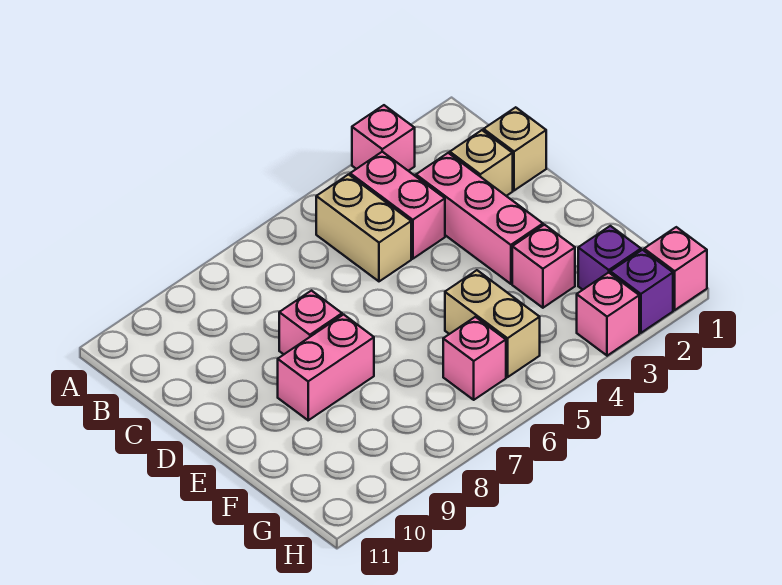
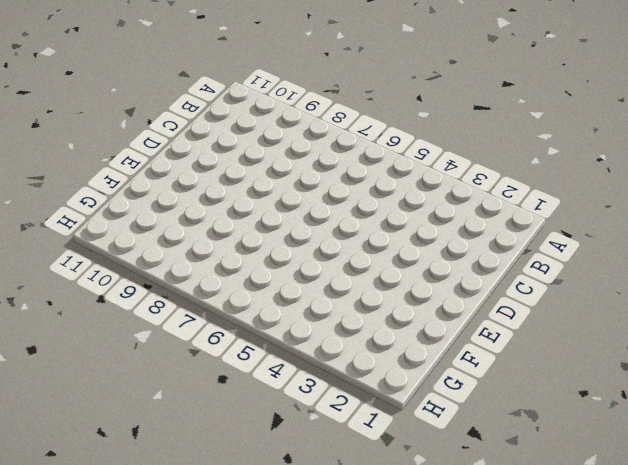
none -> pink brick A3 level 1
none -> pink brick B4:C4 level 1
none -> tan brick B5:C5 level 1

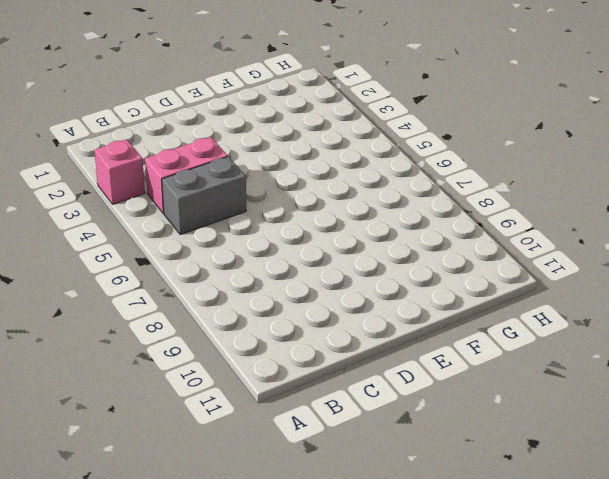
grey brick B5:C5 level 1 -> tan brick B5:C5 level 1
none -> tan brick C1 level 1
none -> tan brick C2 level 1
none -> pink brick C3:E3 level 1

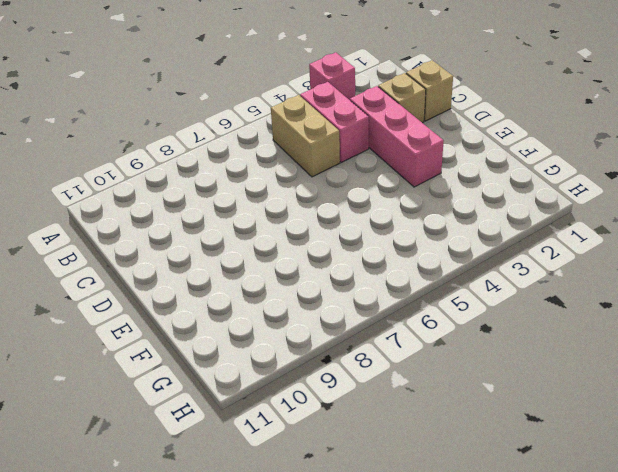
none -> pink brick D8 level 1
none -> pink brick E8:E9 level 1
none -> pink brick F3 level 1

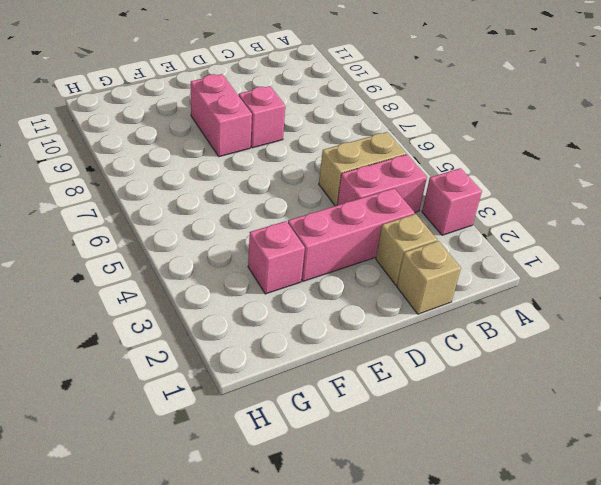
none -> tan brick F5:G5 level 1
none -> purple brick G2 level 1
none -> pink brick G6 level 1

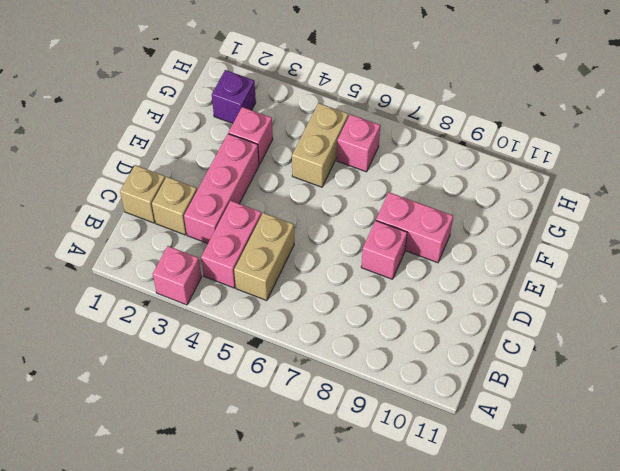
none -> pink brick H1 level 1
none -> purple brick H2 level 1
none -> pink brick H3 level 1

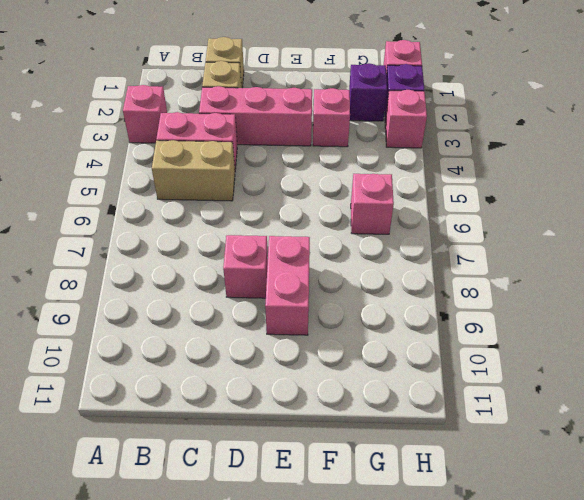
none -> tan brick F5:G5 level 1

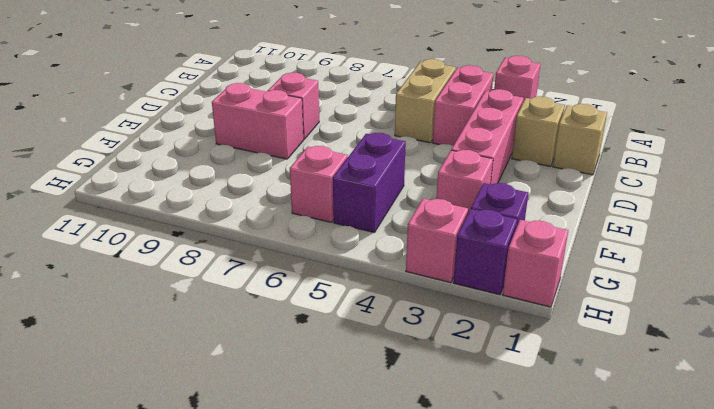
purple brick F5:G5 level 1 -> tan brick F5:G5 level 1

